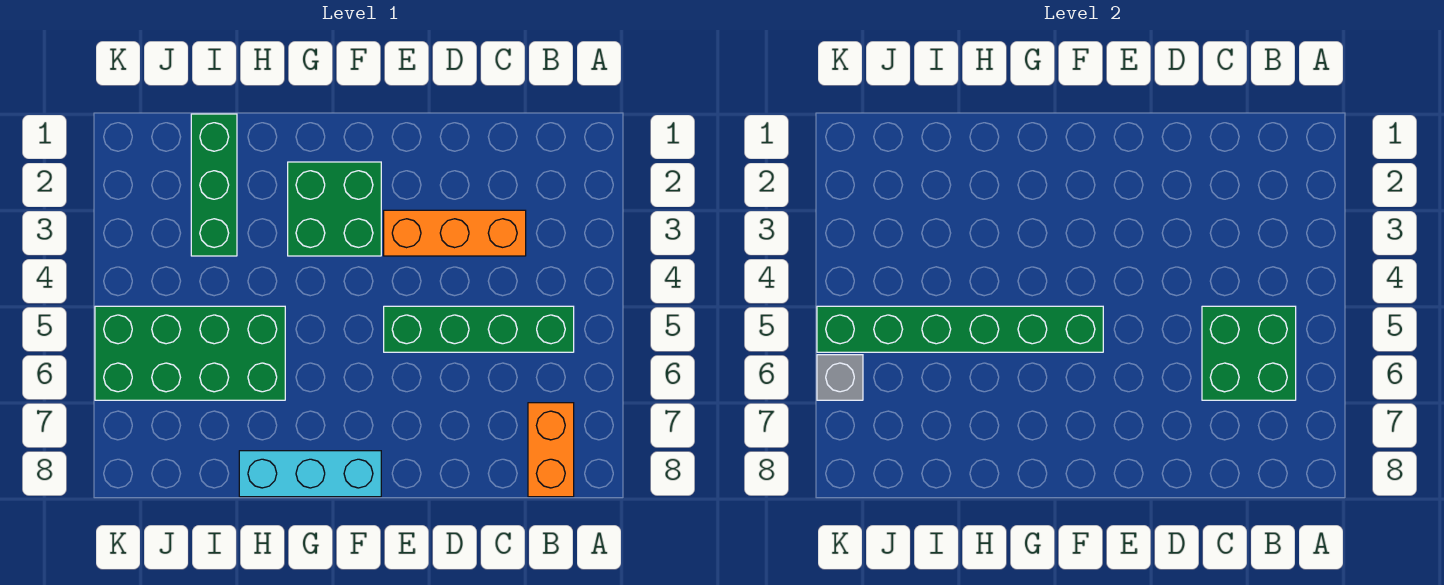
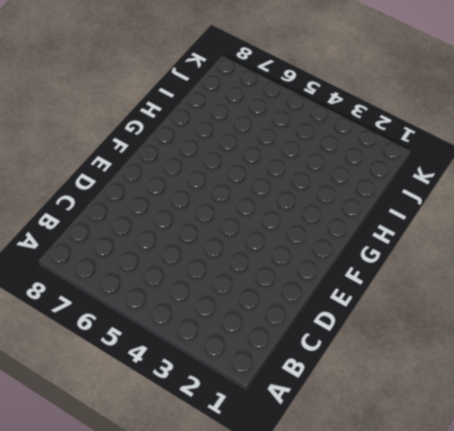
none -> green brick B5:E5 level 1
none -> orange brick B7:B8 level 1

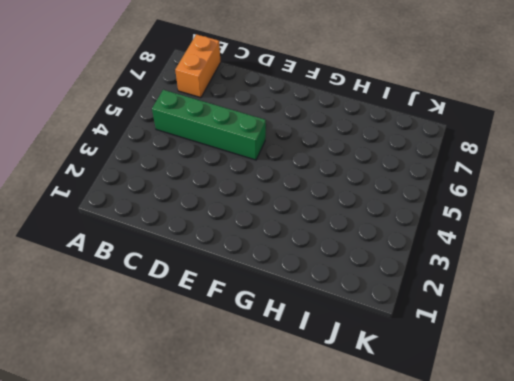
none -> orange brick C3:E3 level 1
none -> green brick F2:G3 level 1

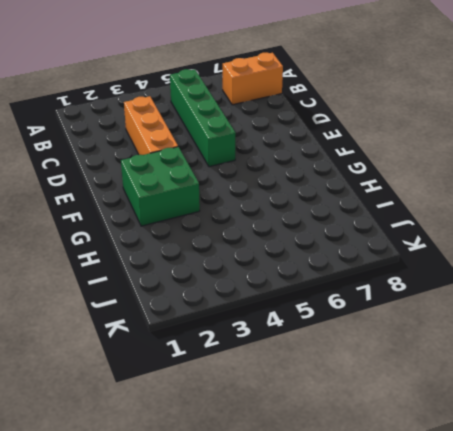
none -> cyan brick F8:H8 level 1
none -> green brick H5:K6 level 1

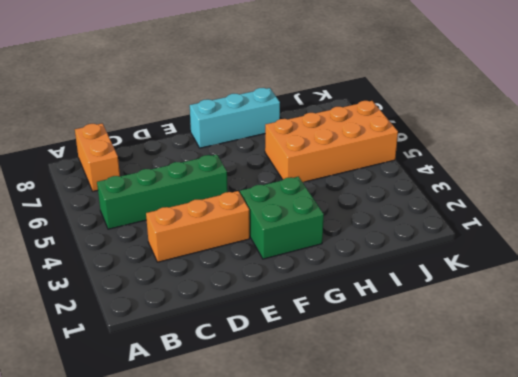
orange brick H5:K6 level 1 -> green brick H5:K6 level 1
none -> green brick I1:I3 level 1
none -> green brick B5:C6 level 2

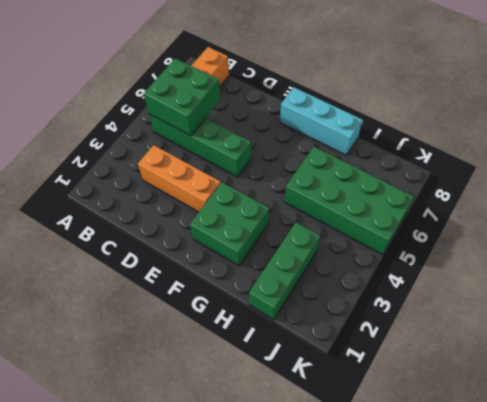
none -> green brick F5:K5 level 2
none -> grey brick K6 level 2

